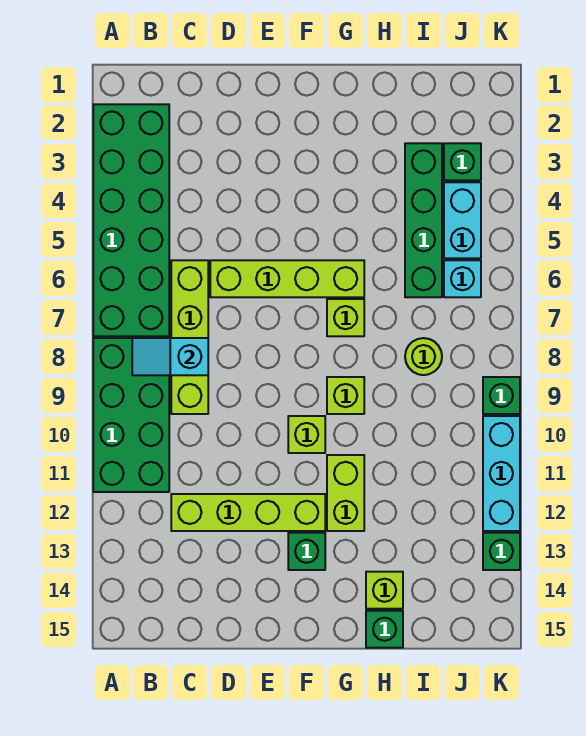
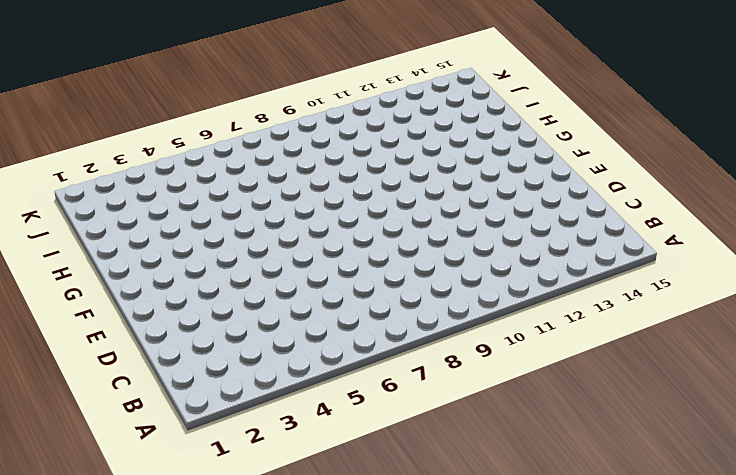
none -> green brick A2:B7 level 1
none -> green brick A8:B11 level 1
none -> lime brick C6:C9 level 1

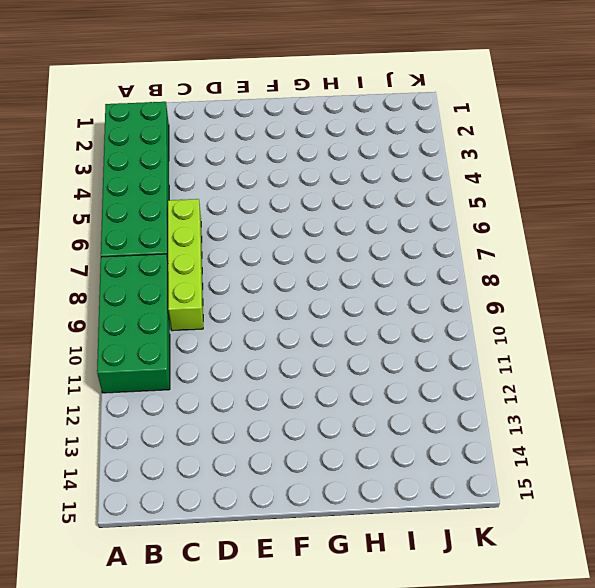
none -> lime brick C12:F12 level 1
none -> lime brick D6:G6 level 1
none -> lime brick F10 level 1

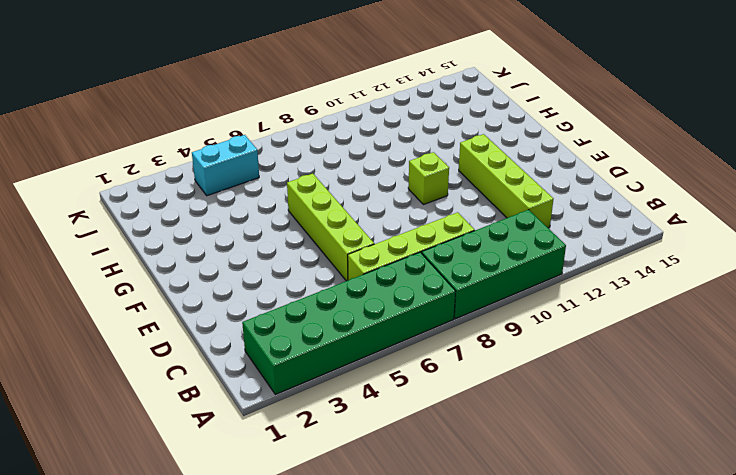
none -> green brick F13 level 1
none -> lime brick G7 level 1
none -> lime brick G9 level 1

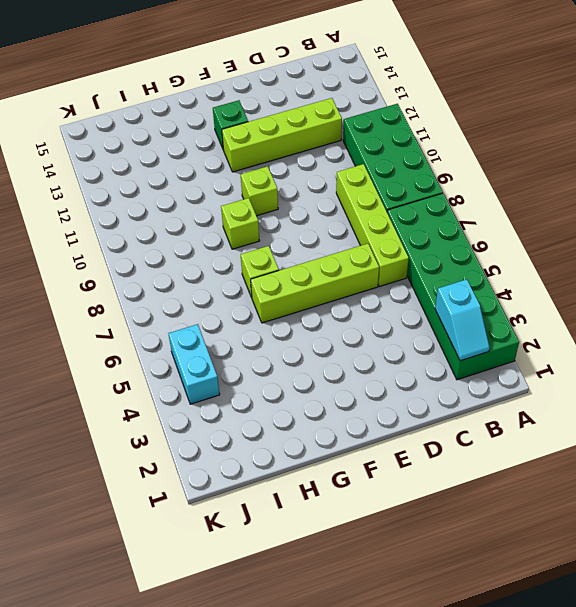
cyan slope B2:B3 level 2 top 3 -> cyan slope B8:C8 level 2 top C
none -> lime brick G11:G12 level 1
none -> lime brick H14 level 1
none -> green brick H15 level 1

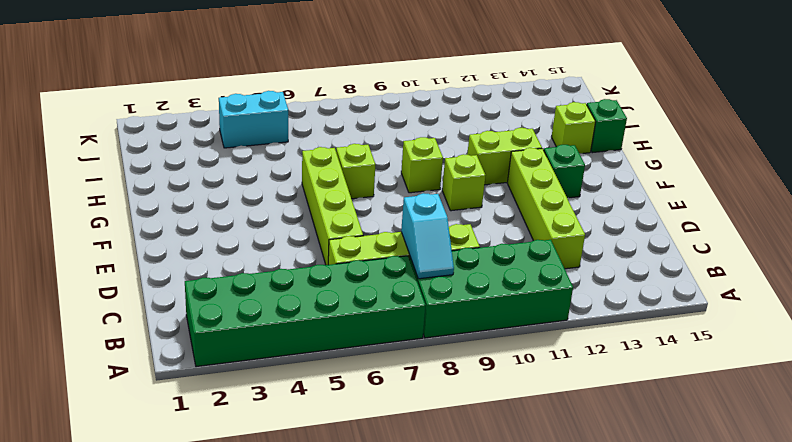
none -> green brick I3:I6 level 1
none -> lime round brick I8 level 1
none -> green brick J3 level 1

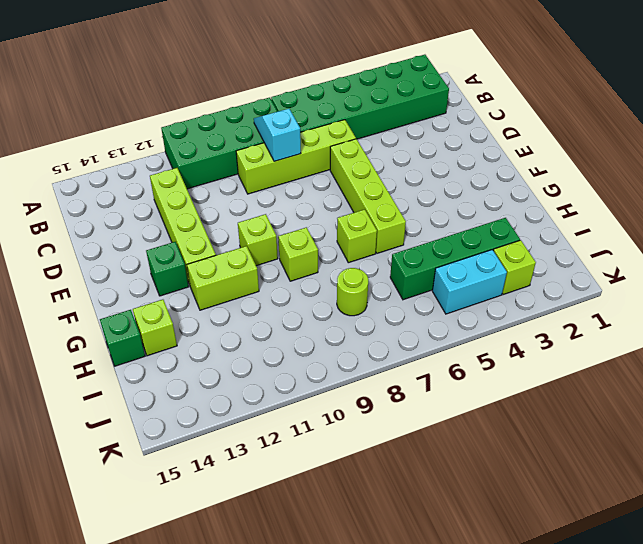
lime brick J3 level 1 -> green brick J3 level 1
none -> cyan brick J6 level 1
none -> green brick K9 level 1
none -> cyan brick K10:K12 level 1

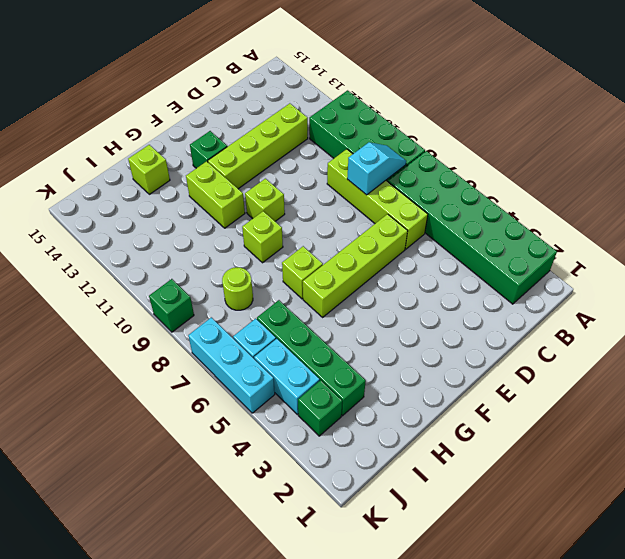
cyan brick K5:K7 level 1 -> cyan brick K10:K12 level 1
none -> green brick H15 level 1
none -> green brick K13 level 1

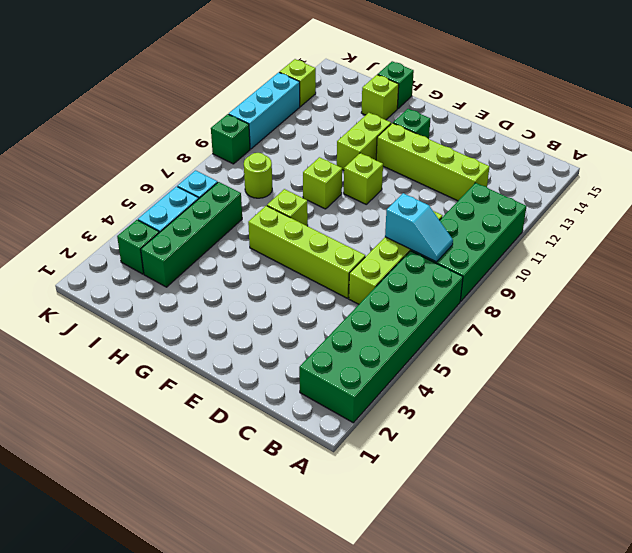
lime brick K13 level 1 -> green brick K13 level 1

